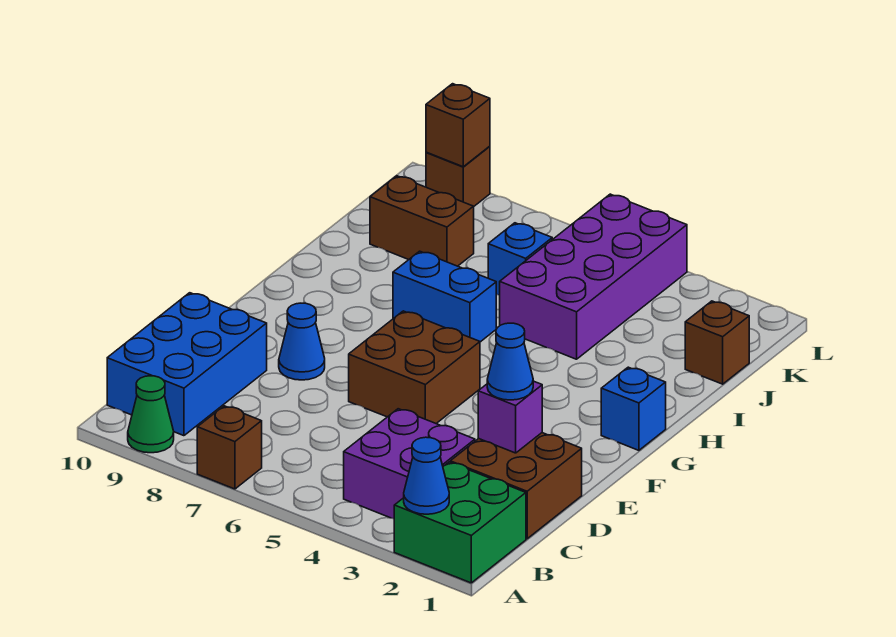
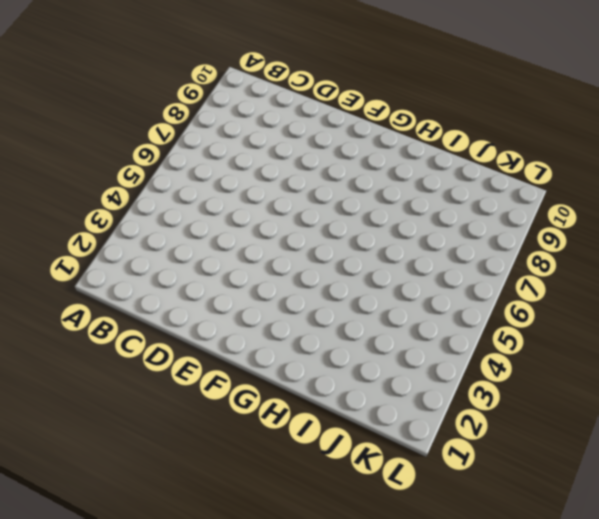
none -> green brick A1:B2 level 1
none -> brown brick A7 level 1
none -> green cone A9 level 1

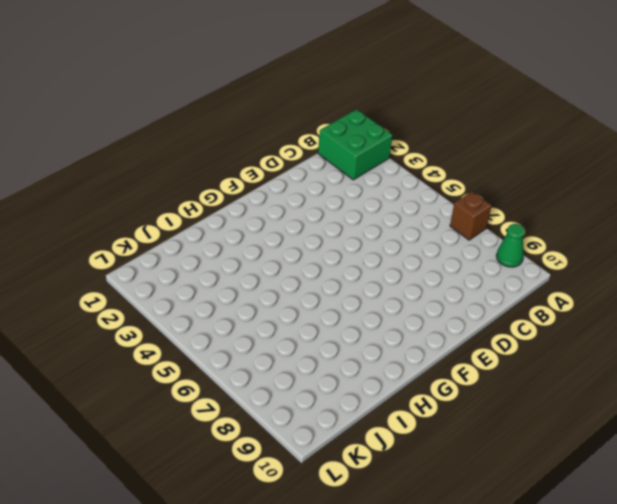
none -> purple brick B3:C4 level 1
none -> blue brick B9:D10 level 1
none -> brown brick C1:D2 level 1

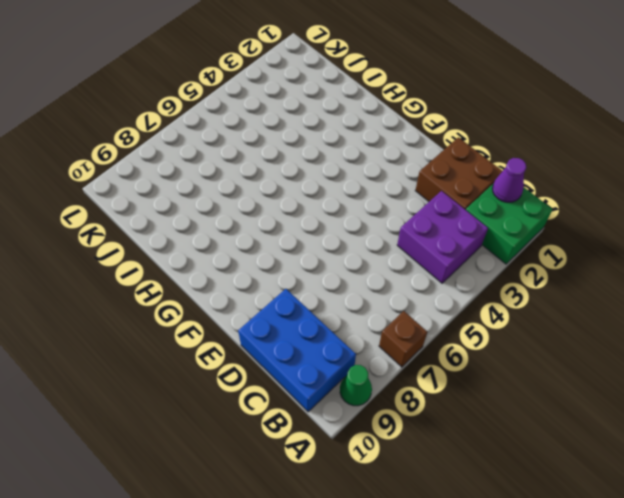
purple cone B1 level 2 -> none
none -> brown brick E5:F6 level 1
none -> blue cone E8 level 1
none -> blue brick G1 level 1

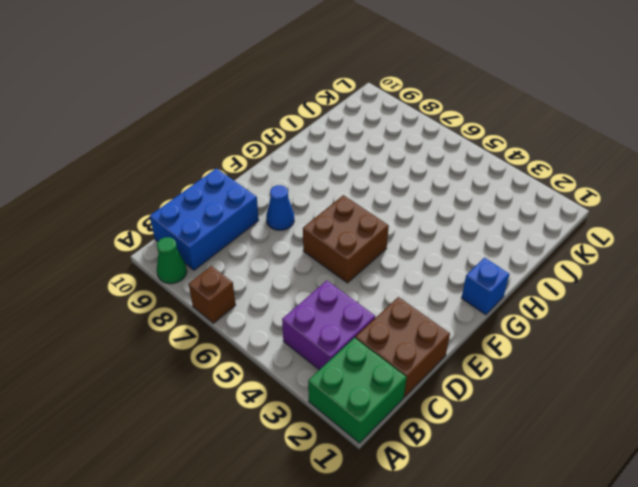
none -> blue brick H6:H7 level 1
none -> purple brick I4:L5 level 1
none -> brown brick J1 level 1

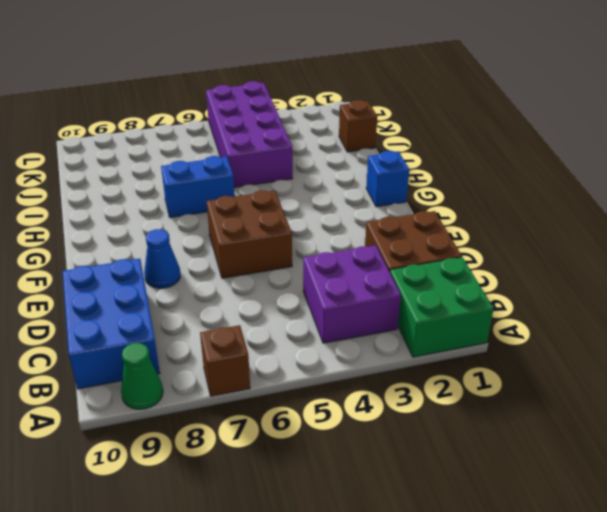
none -> blue brick J6 level 1
none -> brown brick J8:J9 level 1
none -> brown brick L9 level 1

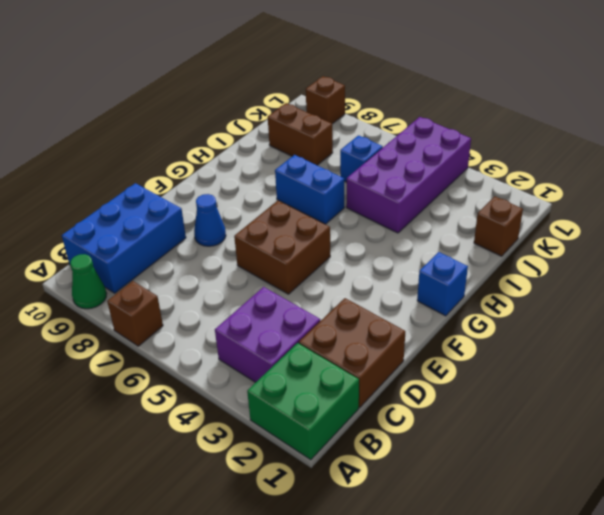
none -> blue cone A2 level 2
none -> purple brick D2 level 2
none -> brown brick L9 level 2

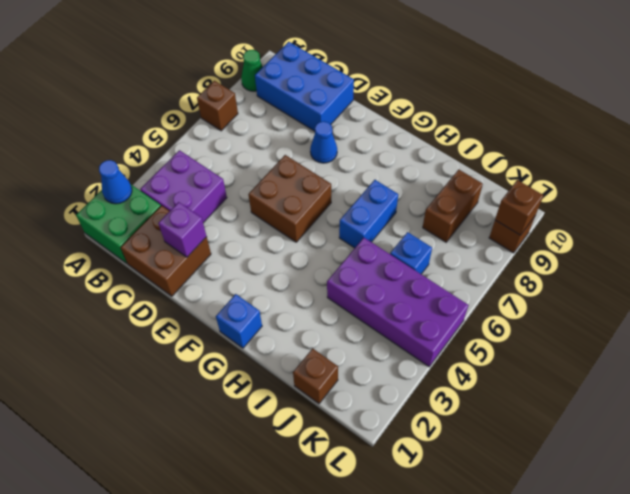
none -> blue cone D2 level 3

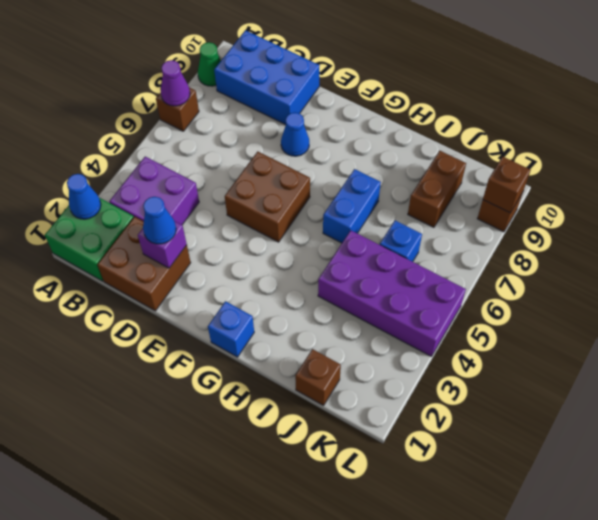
purple cone A7 level 2 -> none

